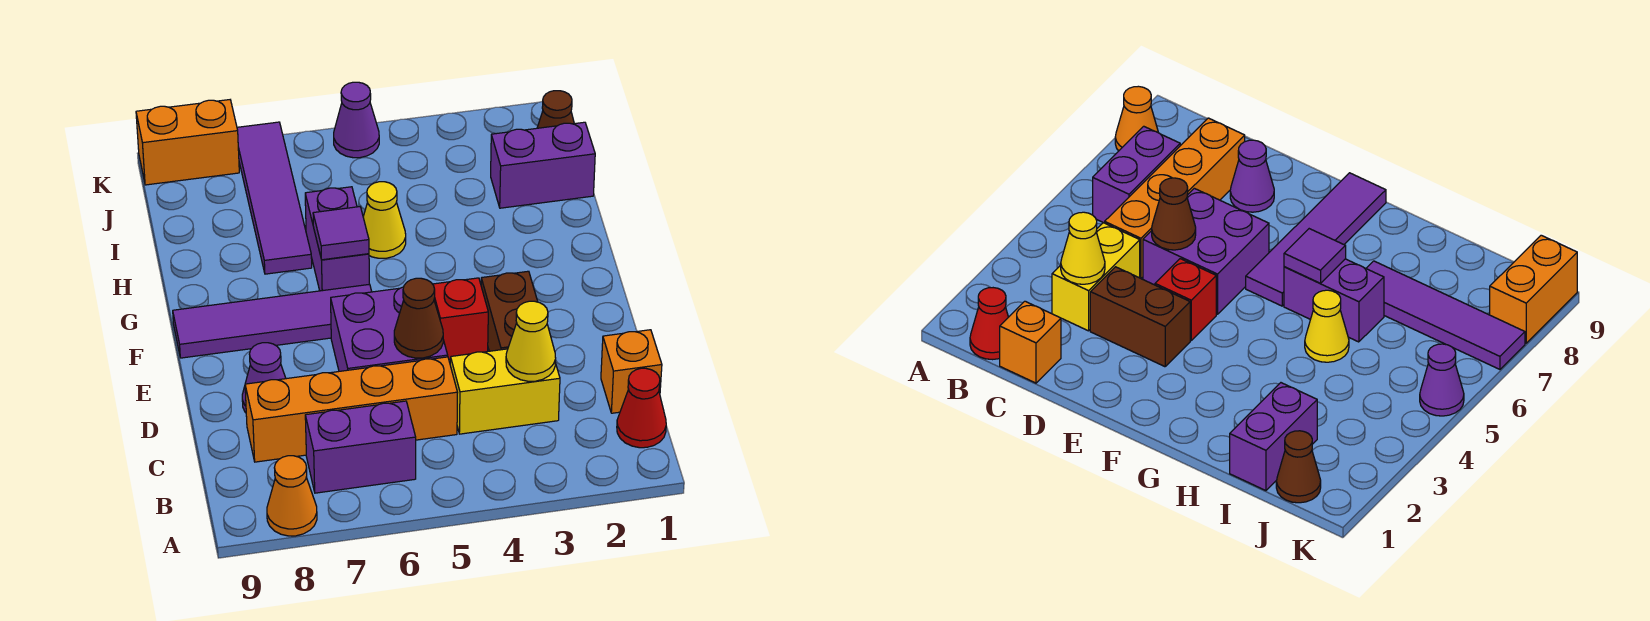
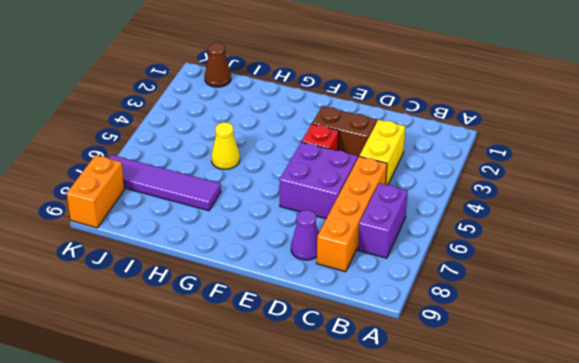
none -> orange cone A8 level 1
none -> red cone B1 level 1
none -> orange brick C1 level 1

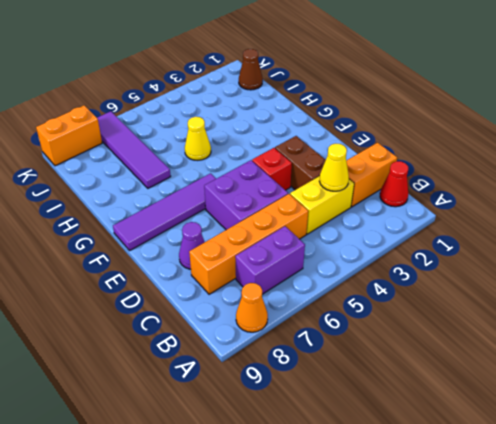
orange brick C1:C2 level 1 -> orange brick C1 level 1
none -> purple brick G6:H6 level 1
none -> purple brick I1:I2 level 1
none -> purple cone K5 level 1

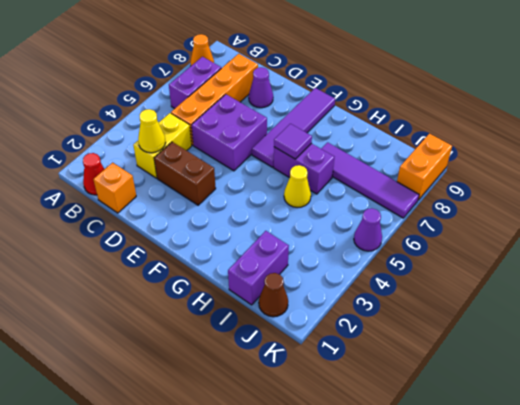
none -> red brick E4 level 1
none -> brown cone D5 level 2

